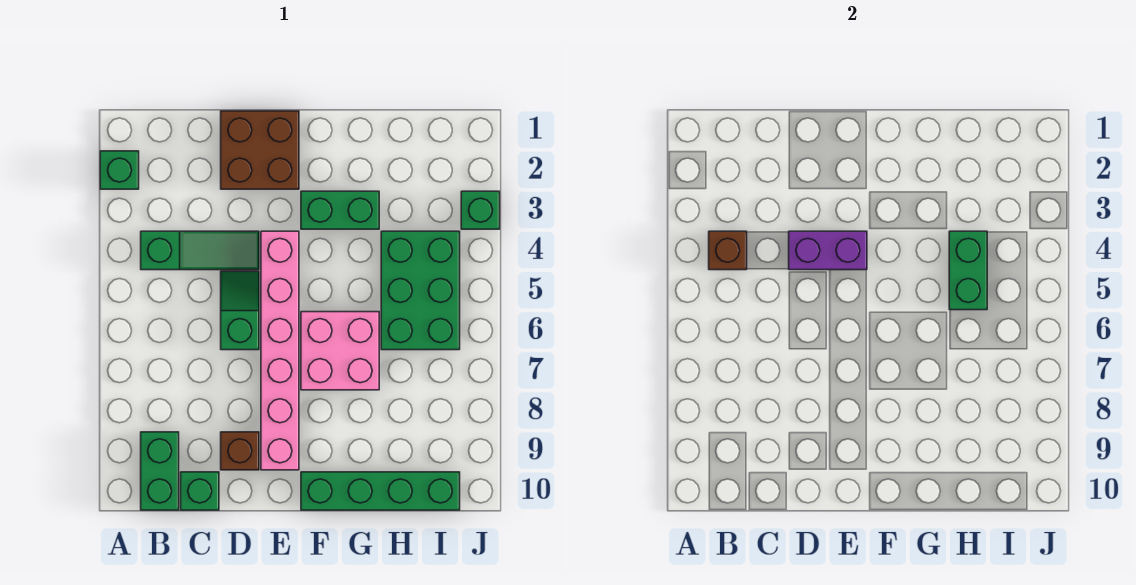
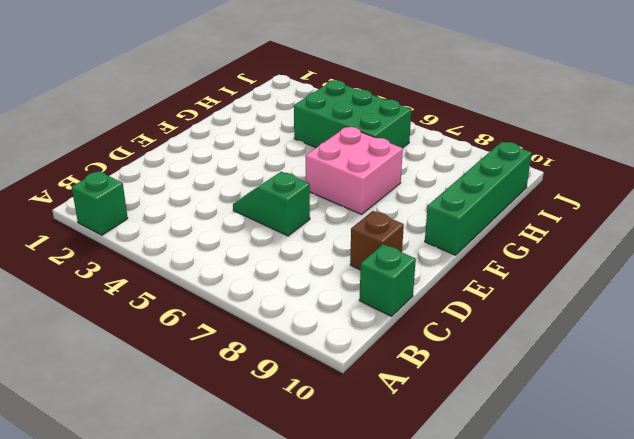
none -> green slope B4:D4 level 1 top B
none -> green brick B9:B10 level 1
none -> brown brick D1:E2 level 1

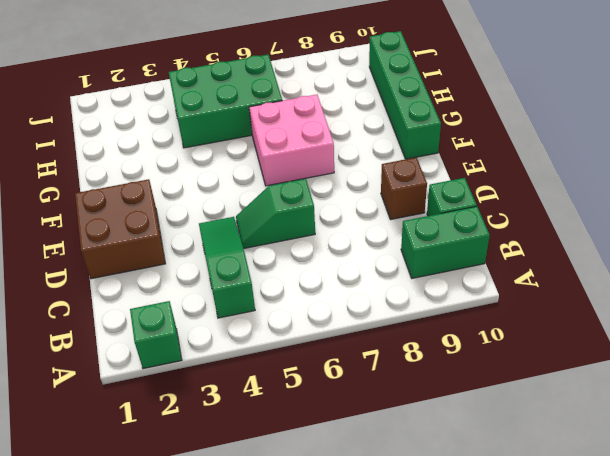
none -> pink brick E4:E9 level 1
none -> green brick F3:G3 level 1
none -> green brick J3 level 1

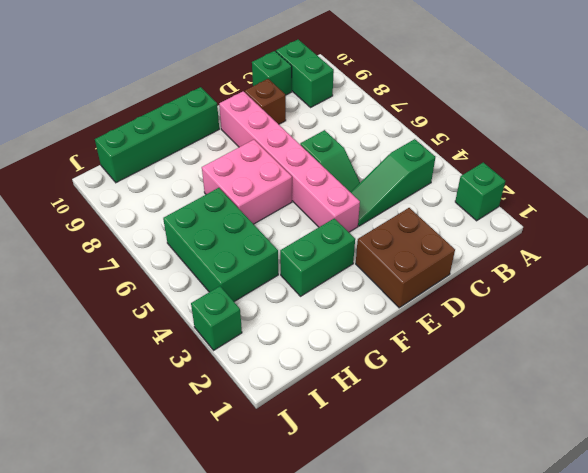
none -> brown brick B4 level 2
none -> purple brick D4:E4 level 2
none -> green brick H4:H5 level 2

